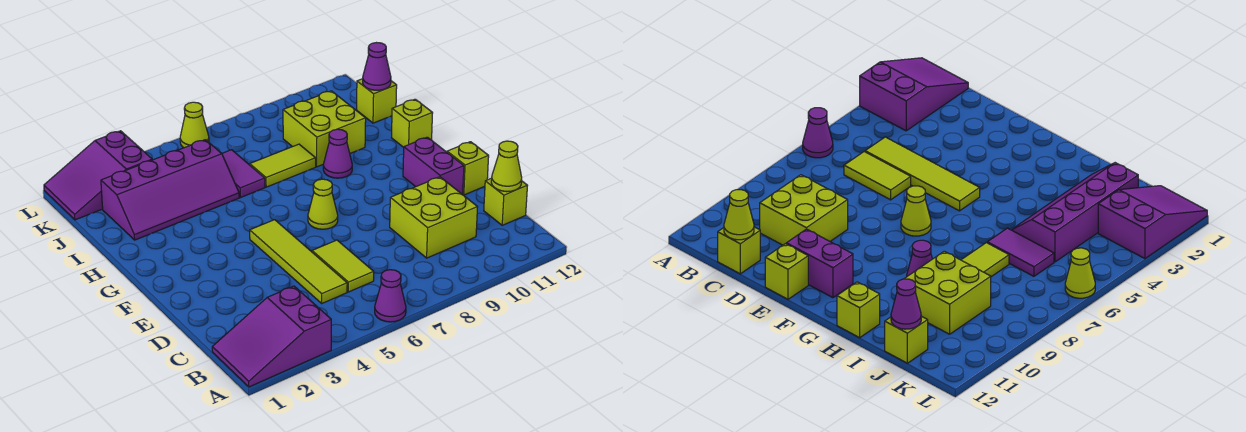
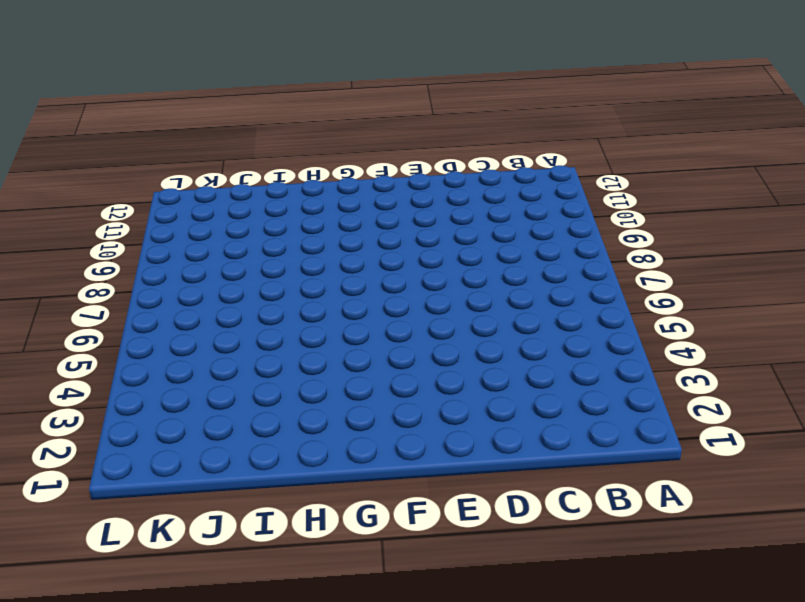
none -> purple slope A1:B3 level 1 top 3
none -> purple cone A6 level 1
none -> lime tile C5:F5 level 1

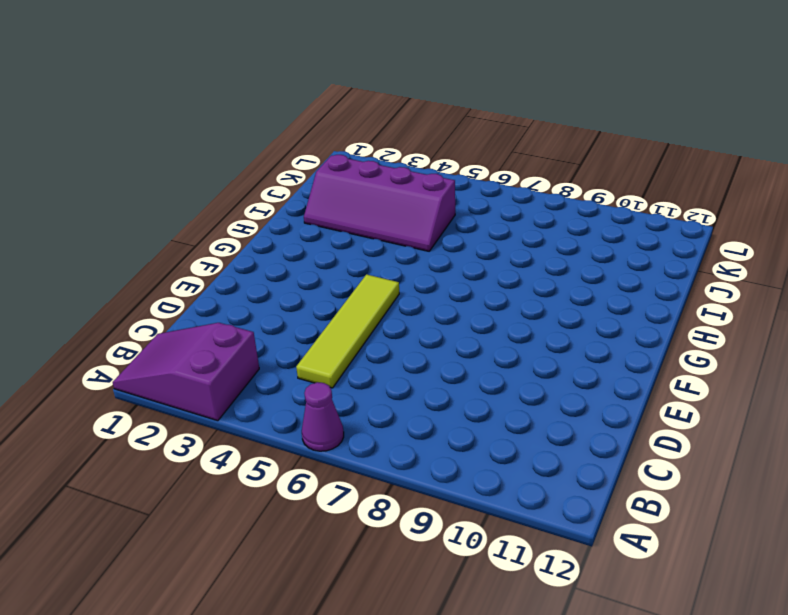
none -> lime tile C6:D6 level 1
none -> lime brick C9:D10 level 1
none -> lime brick C12 level 1

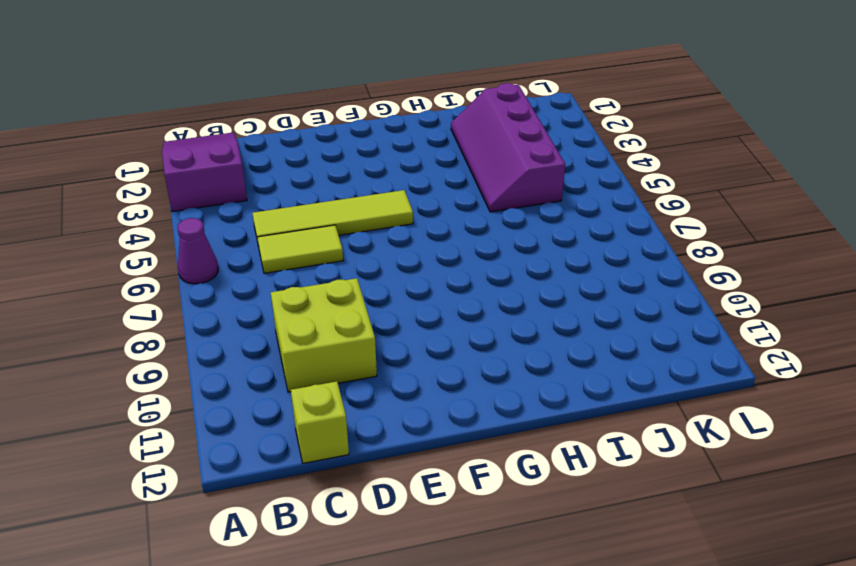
none -> purple brick E11:F11 level 1
none -> lime brick E12 level 1
none -> lime cone F7 level 1

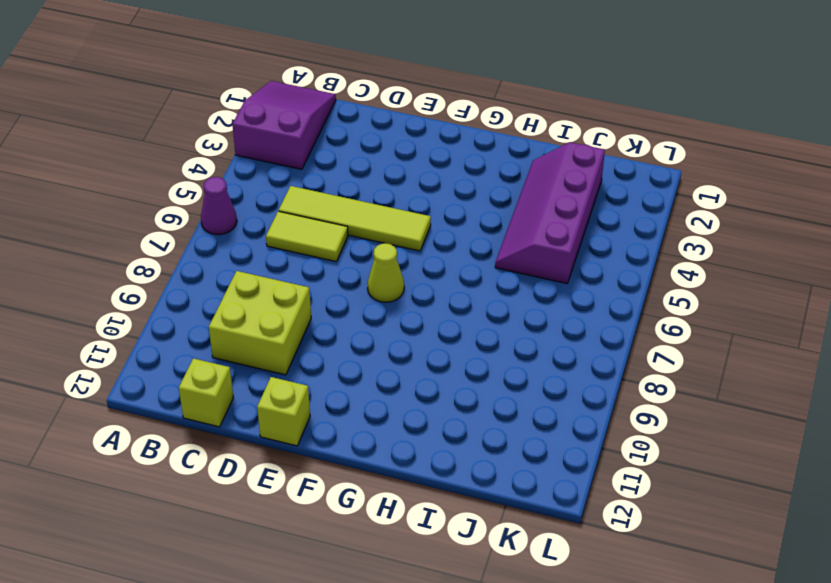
none -> purple brick E11:F11 level 1
none -> purple cone H9 level 1
none -> lime brick H12 level 1

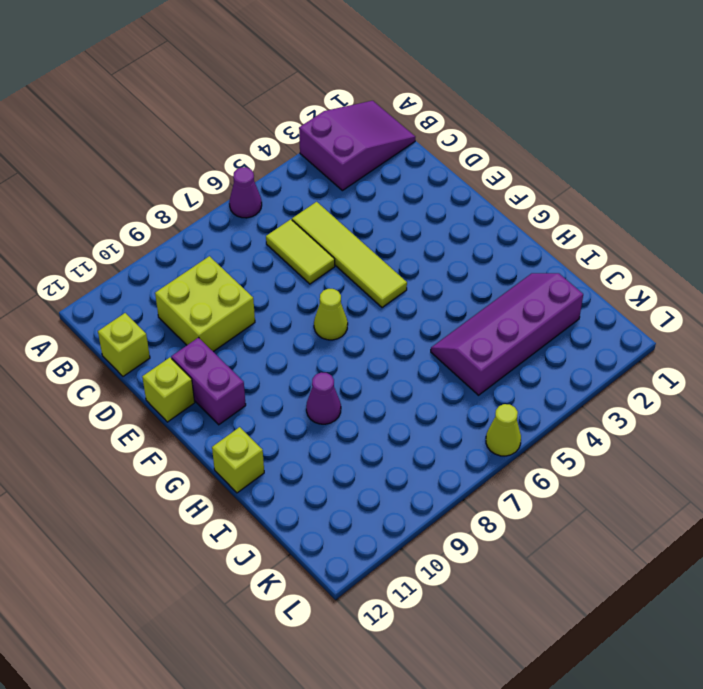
none -> purple tile I6:J6 level 1
none -> lime tile I7:I8 level 1
none -> lime brick I9:J10 level 1

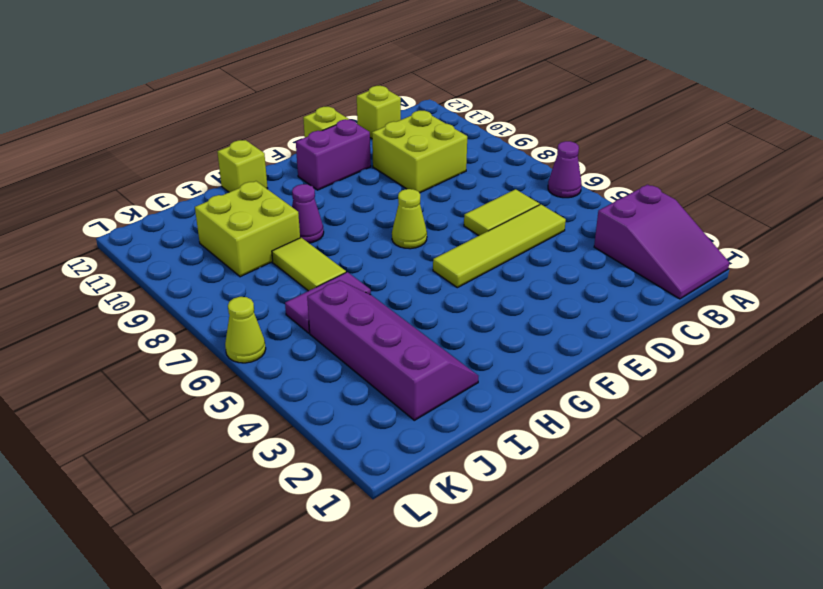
none -> lime brick J12 level 1
none -> purple slope K1:L3 level 1 top 3
none -> lime cone C12 level 2

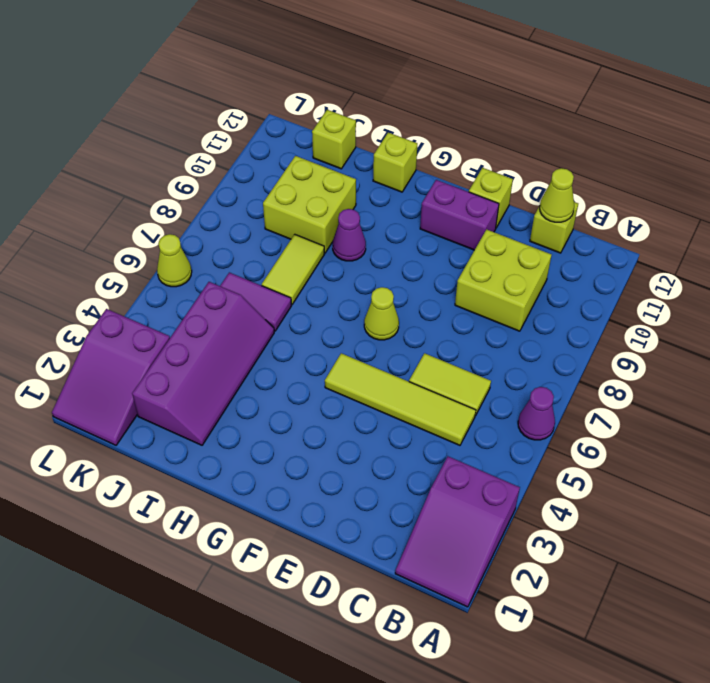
none -> purple cone J12 level 2

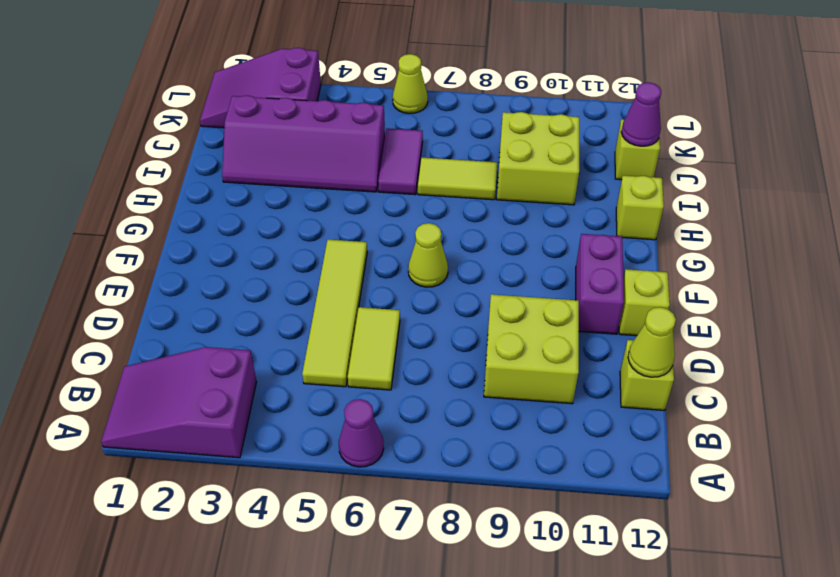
none -> purple cone H9 level 1

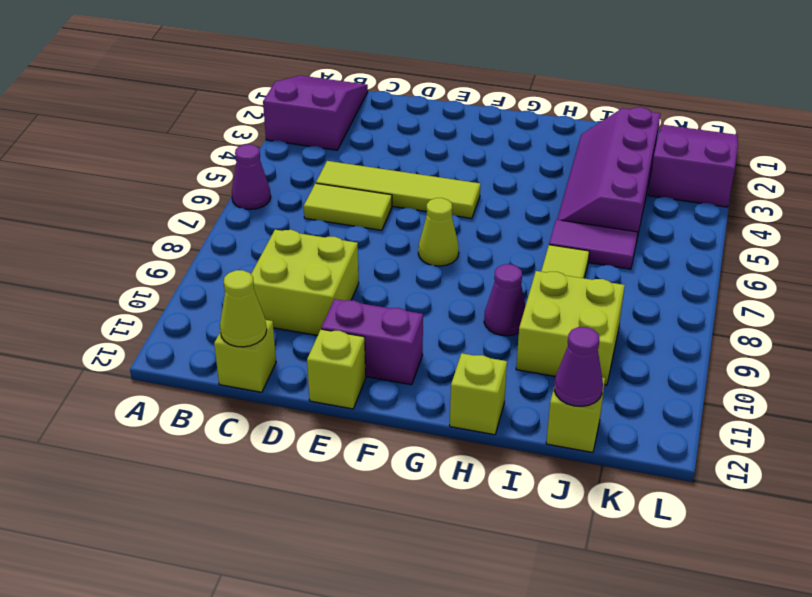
none -> lime cone L6 level 1

